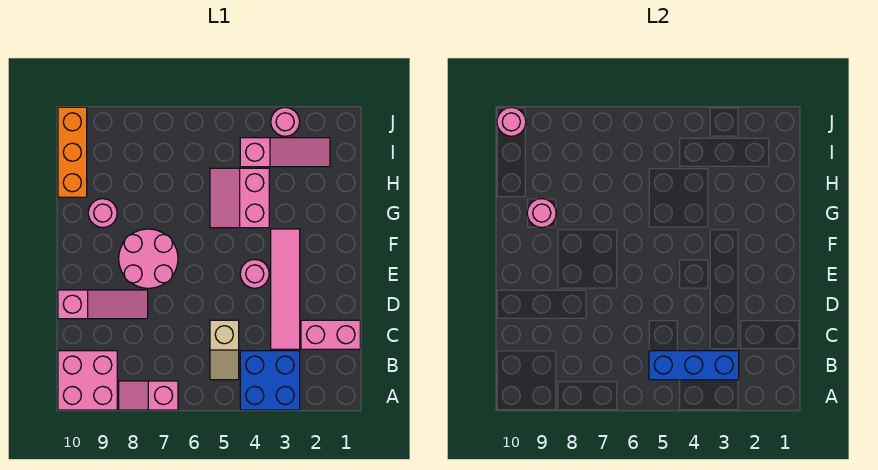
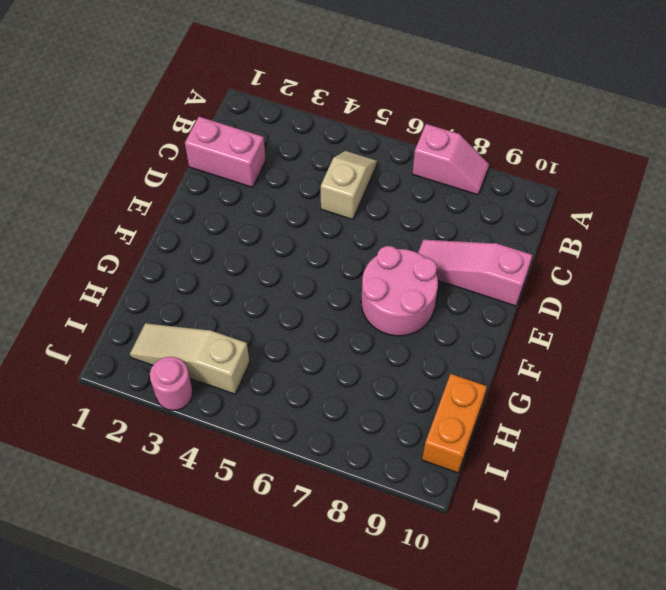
orange brick H10:I10 level 1 -> orange brick H10:J10 level 1
tan slope I2:I4 level 1 top 4 -> pink slope I2:I4 level 1 top 4
none -> blue brick A3:B4 level 1
none -> pink brick A9:B10 level 1
none -> pink tile C3:F3 level 1

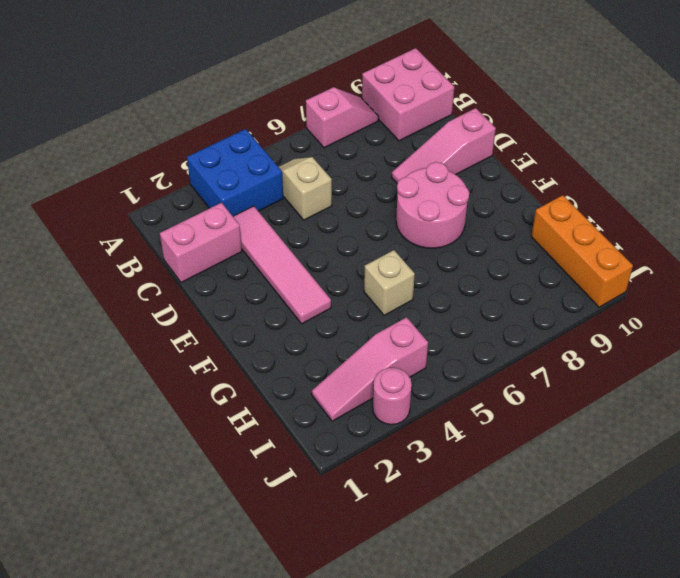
tan brick G5 level 1 -> pink slope G4:H5 level 1 top 4
none -> pink round brick E4 level 1
none -> pink round brick G9 level 1
none -> blue brick B3:B5 level 2

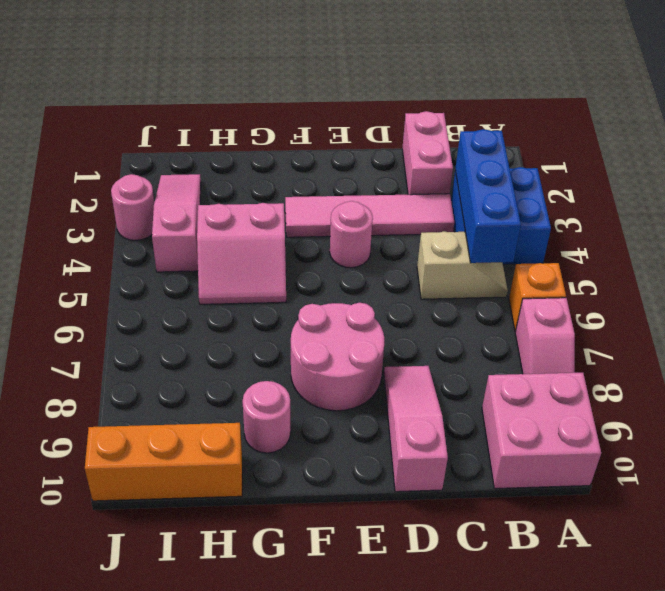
orange brick A6 level 1 -> none
none -> pink round brick G9 level 2
none -> pink round brick J10 level 2

